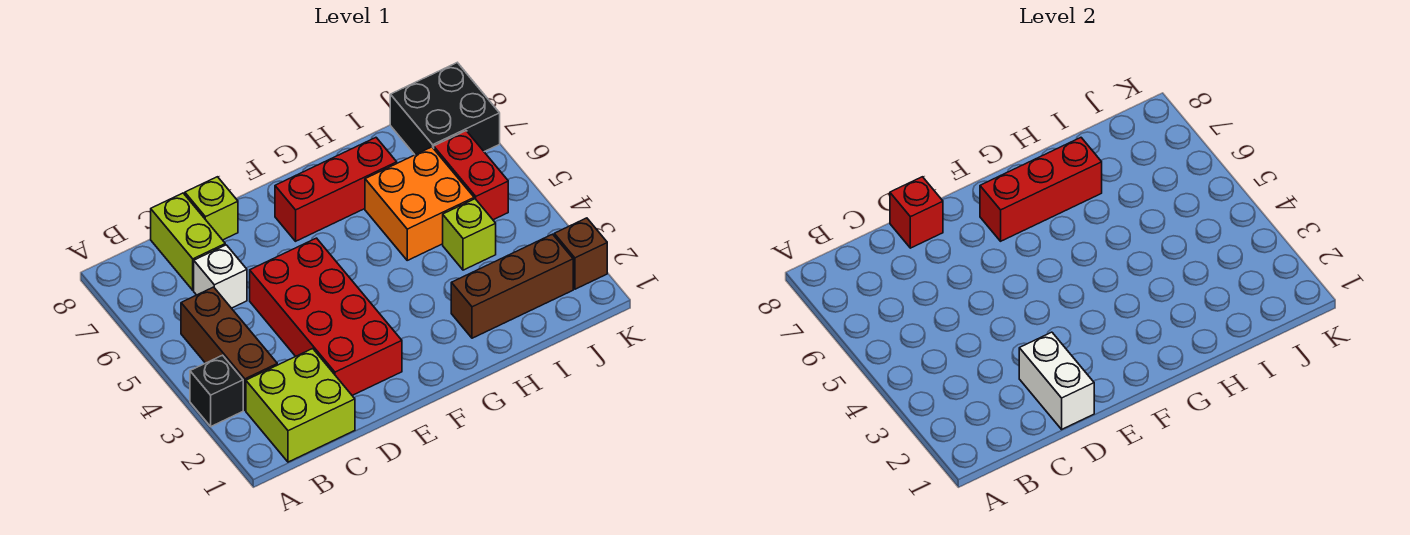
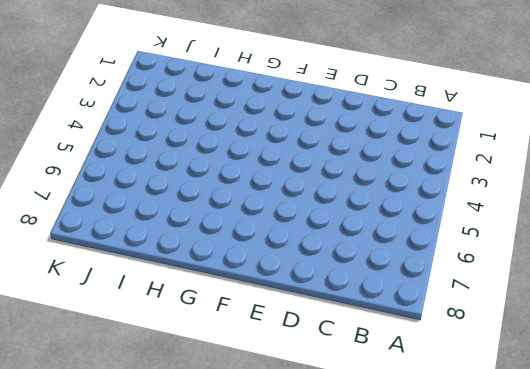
none -> black brick A3 level 1
none -> lime brick B1:C2 level 1
none -> brown brick B3:B5 level 1

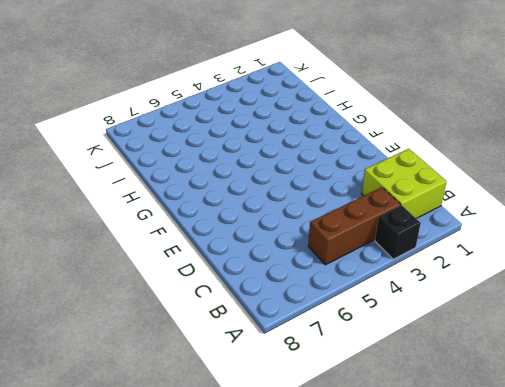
none -> white brick C6 level 1
none -> lime brick C7:C8 level 1
none -> red brick D2:E5 level 1

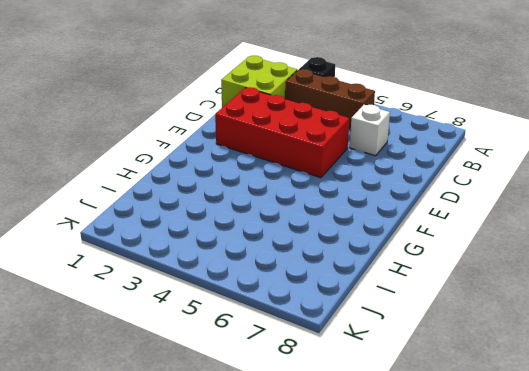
none -> lime brick C7:C8 level 1
none -> lime brick D8 level 1
none -> red brick F7:H7 level 1

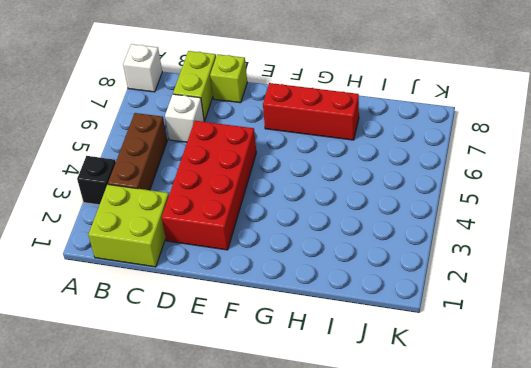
white brick A8 level 1 -> none
none -> brown brick H2:J2 level 1
none -> orange brick H5:I6 level 1
none -> lime brick I4 level 1

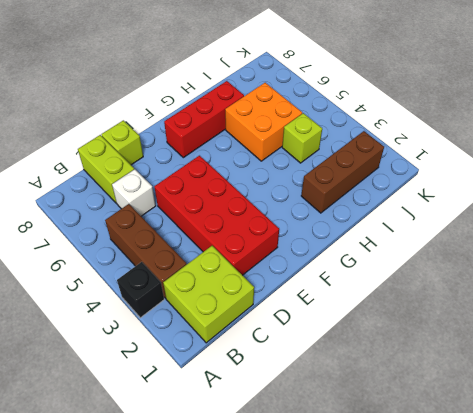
none -> red brick J5:J6 level 1
none -> black brick J7:K8 level 1
none -> brown brick K2 level 1

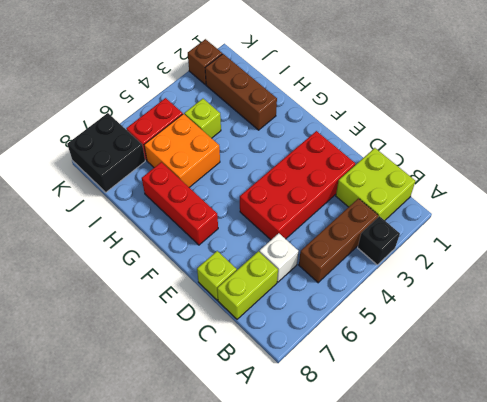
none -> white brick D1:D2 level 2
none -> red brick D8 level 2
none -> red brick F7:H7 level 2

